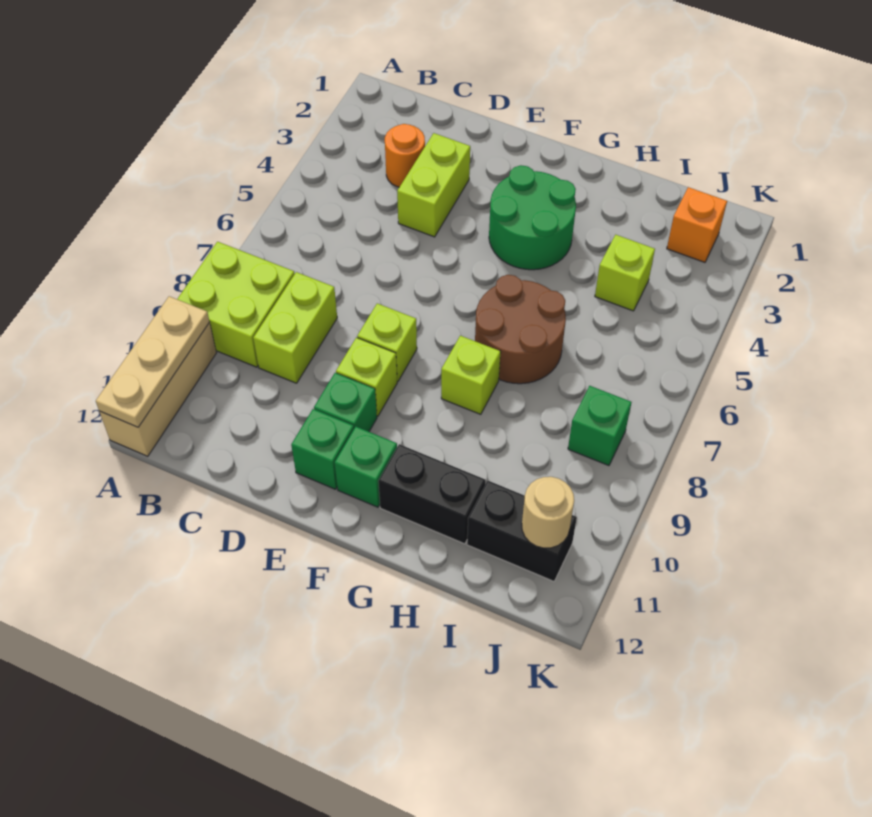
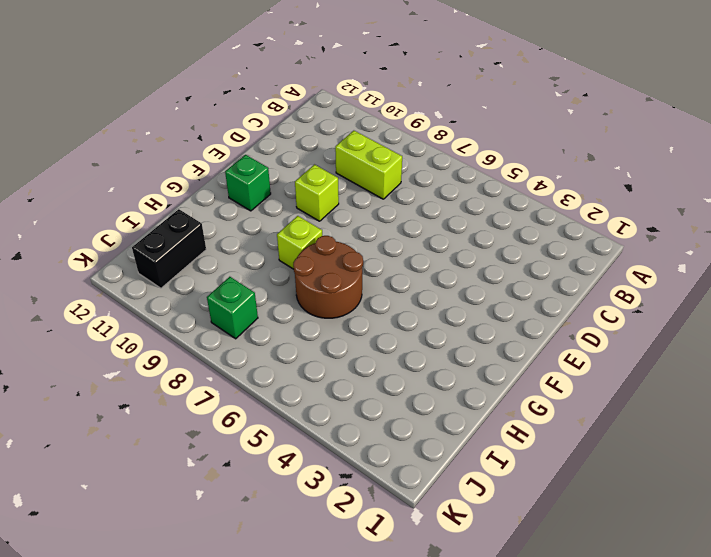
none -> lime brick A8:B9 level 1
none -> tan brick A10:A12 level 1
none -> orange round brick C3 level 1

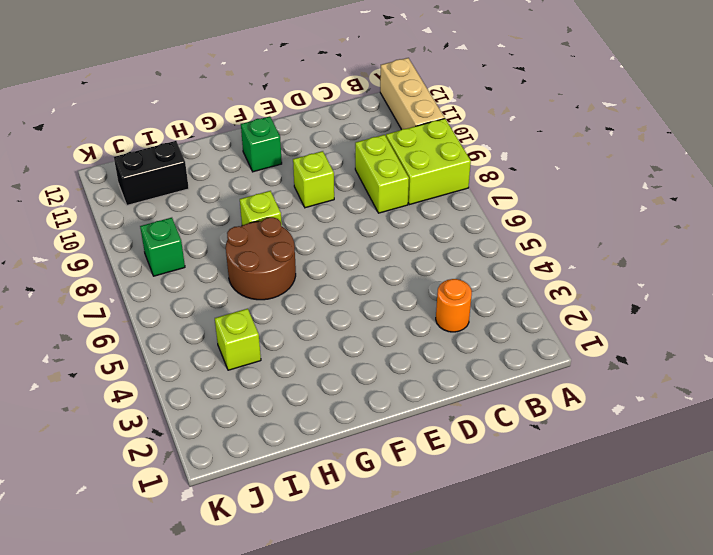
none -> lime brick D3:D4 level 1
none -> lime brick E8 level 1
none -> green brick E10 level 1

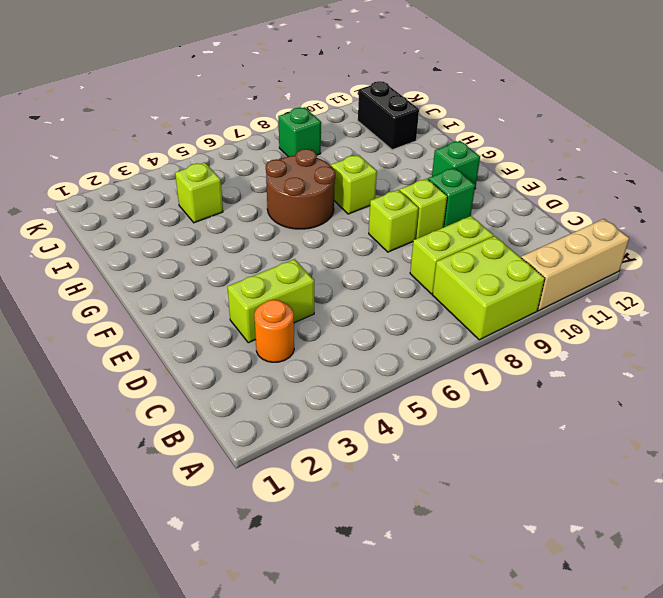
none -> green brick E11 level 1
none -> green round brick F3:G4 level 1
none -> black brick G11:H11 level 1

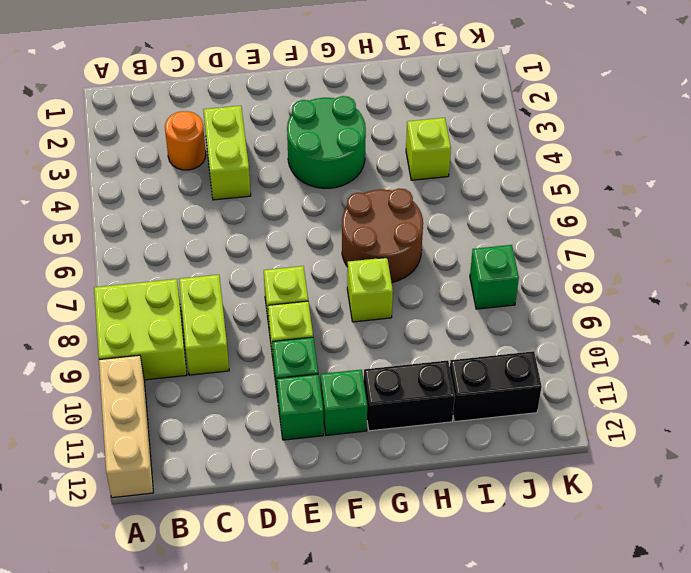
none -> orange brick J2 level 1
none -> tan plate A10:A12 level 2
none -> tan round brick J11 level 2

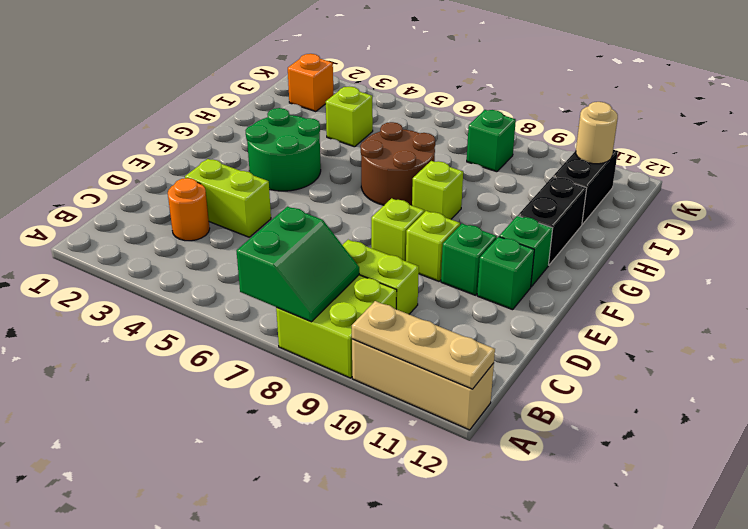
green slope A7:B8 level 2 top 7 -> none

